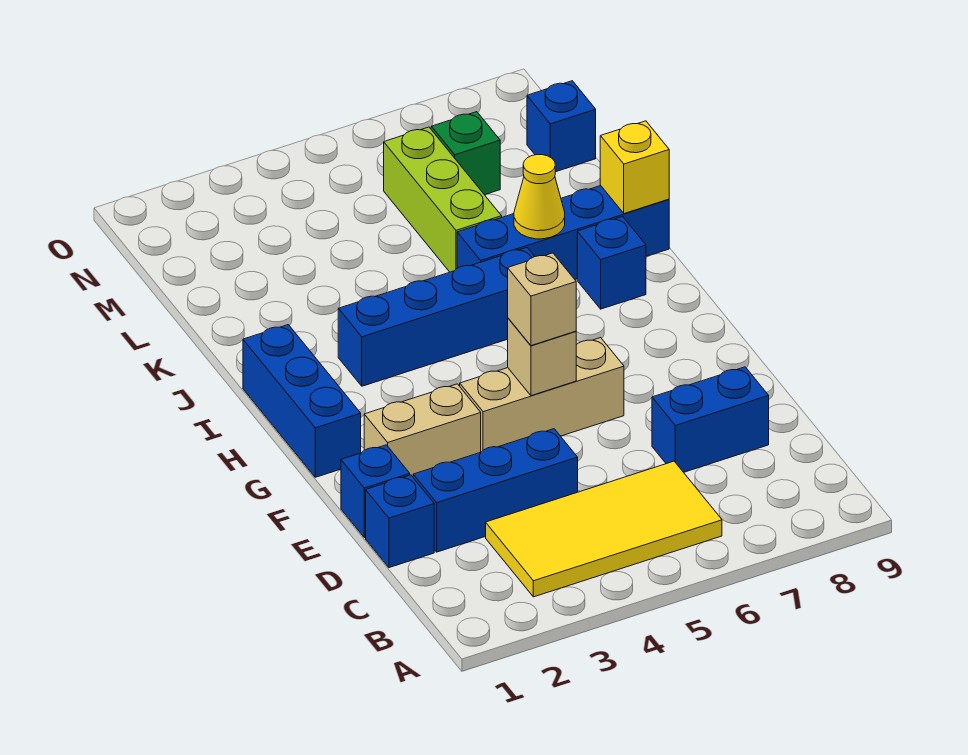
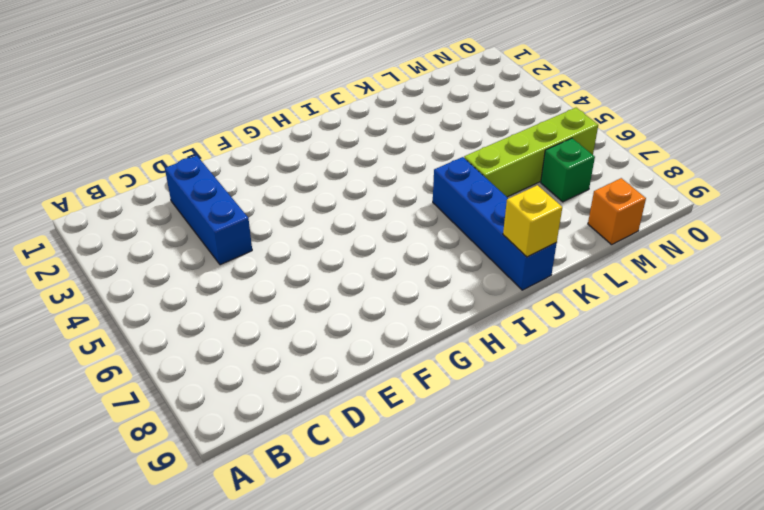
lime brick K6:N6 level 1 -> lime brick K6:M6 level 1
orange brick M9 level 1 -> blue brick M9 level 1
none -> yellow tile B3:C6 level 1
none -> blue brick D1 level 1
none -> blue brick D7:D8 level 1

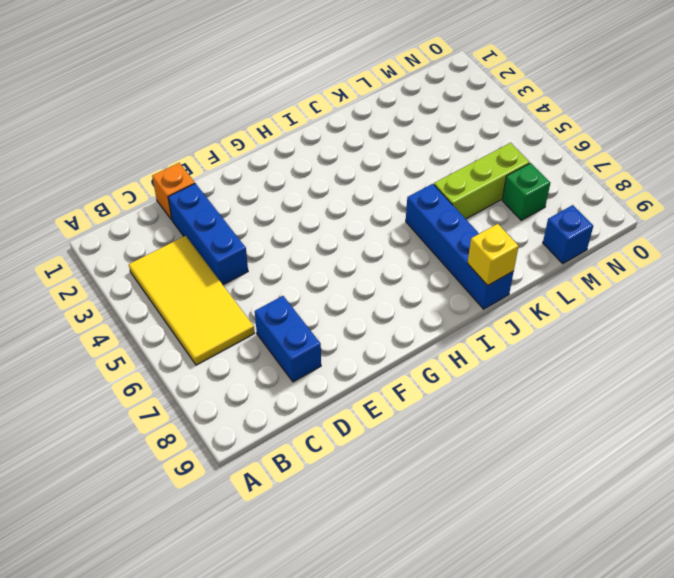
orange brick D1 level 1 -> blue brick D1 level 1
none -> blue brick E1 level 1
none -> tan brick F2:F3 level 1
none -> tan brick F4:F6 level 1

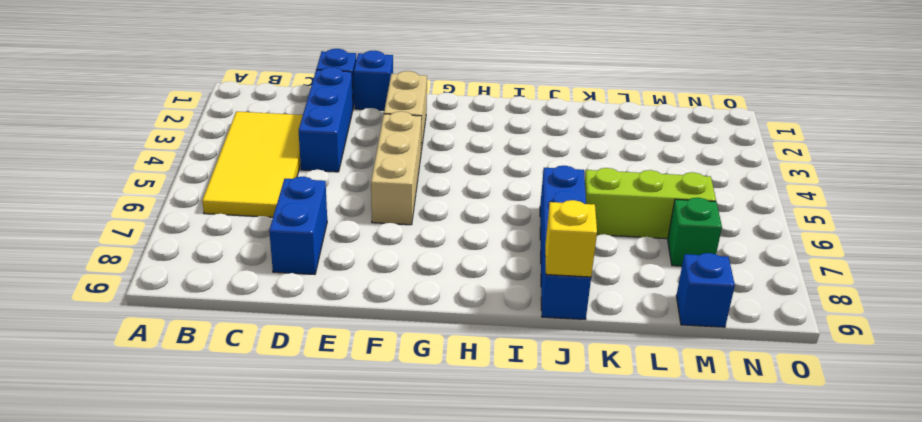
none -> blue brick G1:I1 level 1
none -> blue brick I3:I6 level 1
none -> blue brick I8 level 1

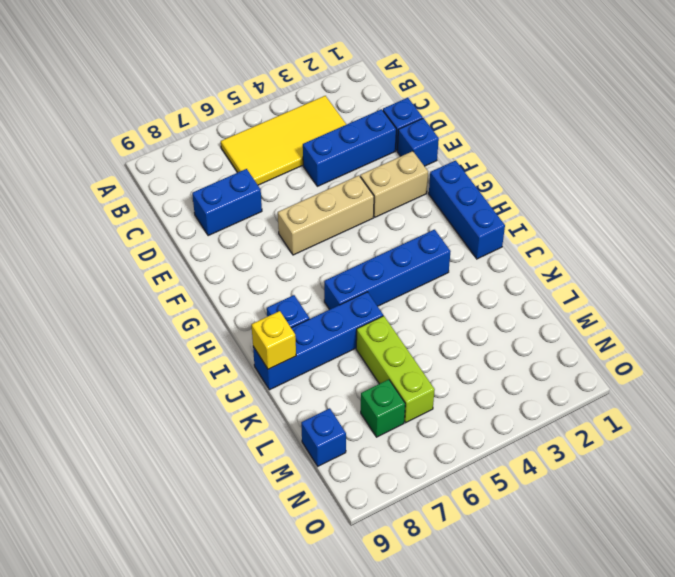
none -> tan brick F5 level 2
none -> yellow cone J7 level 2
none -> tan brick F5 level 3

